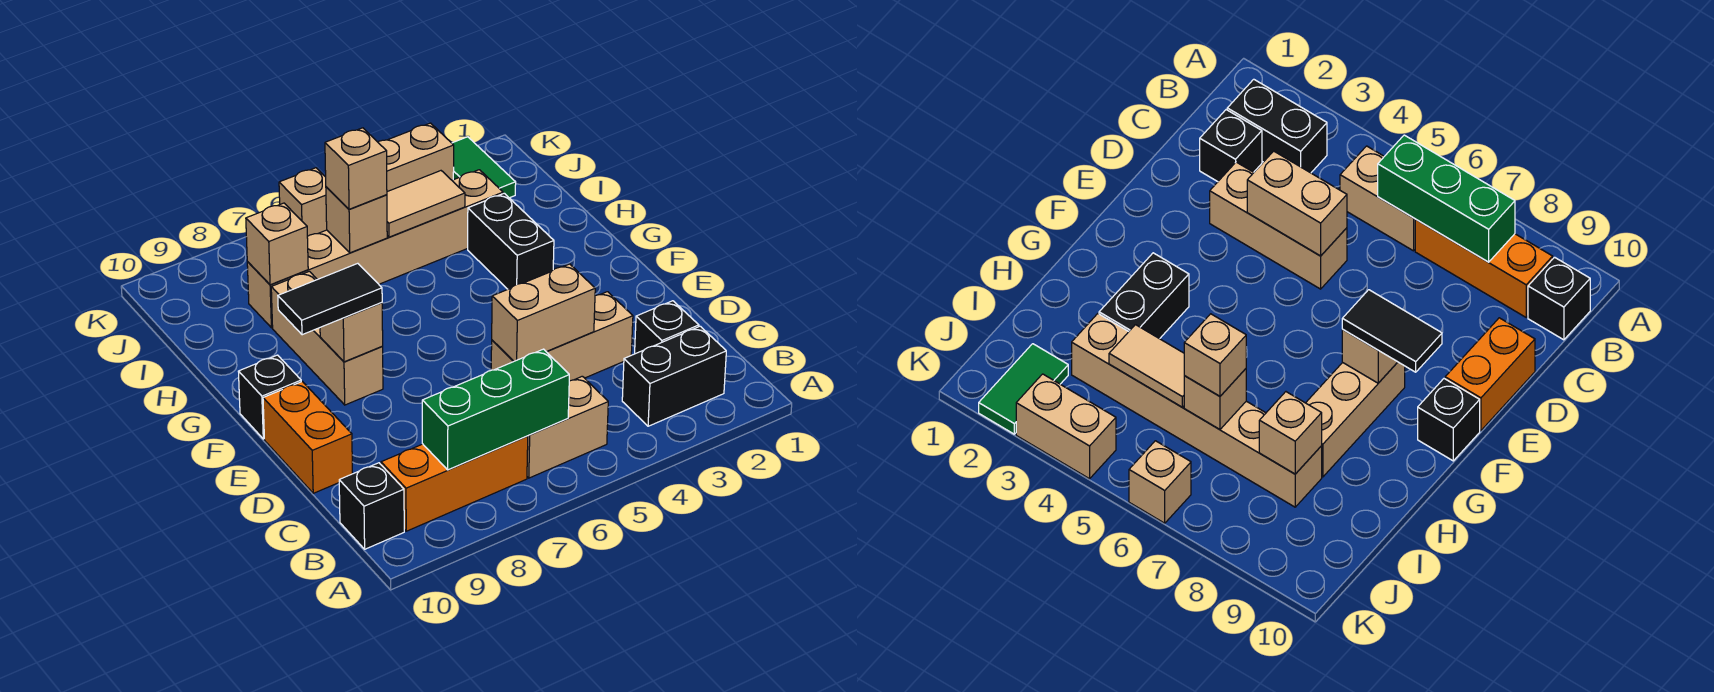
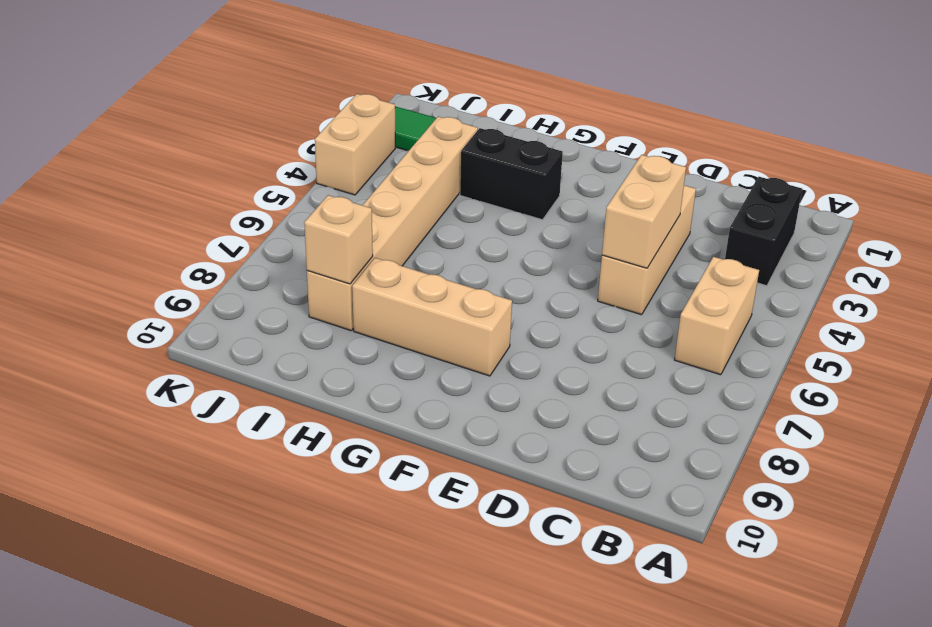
none -> orange brick B7:B9 level 1
none -> black brick B10 level 1
none -> black brick C2 level 1

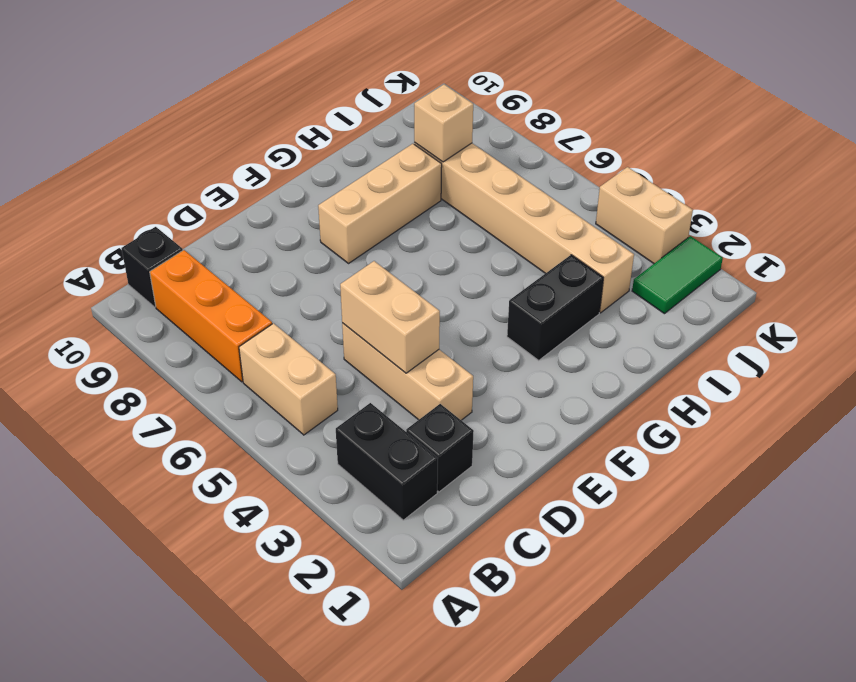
none -> orange brick D10:E10 level 1
none -> black brick F10 level 1
none -> tan brick K6 level 1

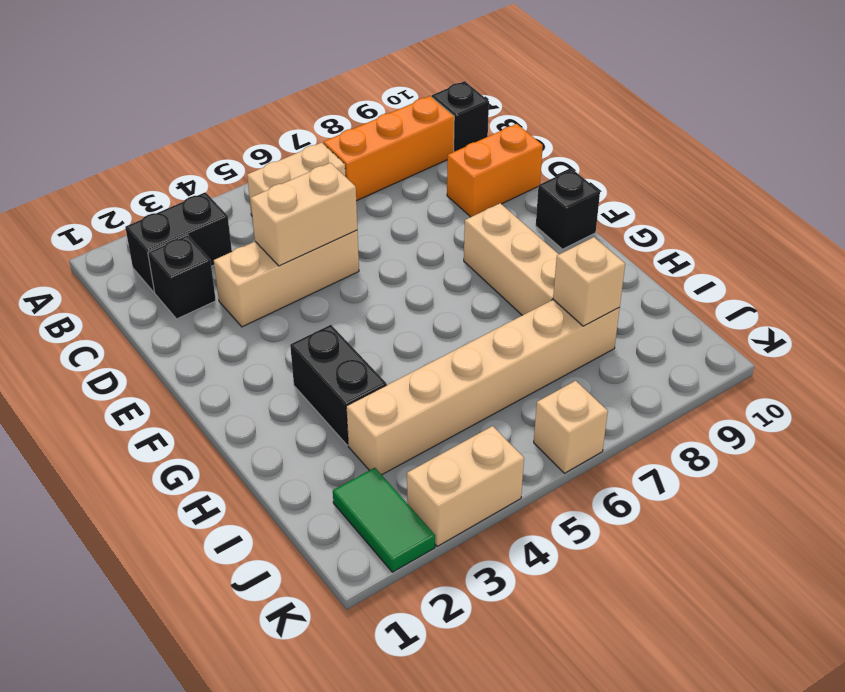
orange brick D9:D10 level 1 -> orange brick D10:E10 level 1
none -> green brick B6:B8 level 2
none -> tan brick F8 level 2
none -> tan tile I4:I5 level 2

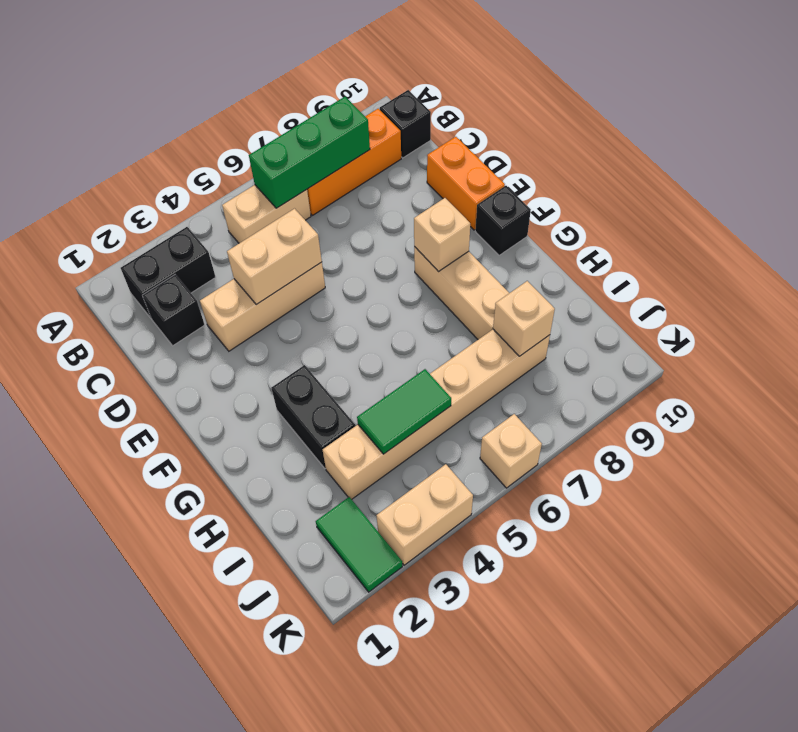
green tile I4:I5 level 2 -> tan tile I4:I5 level 2
none -> tan brick I6 level 2
none -> black tile F8:F9 level 3
none -> tan brick I6 level 3

